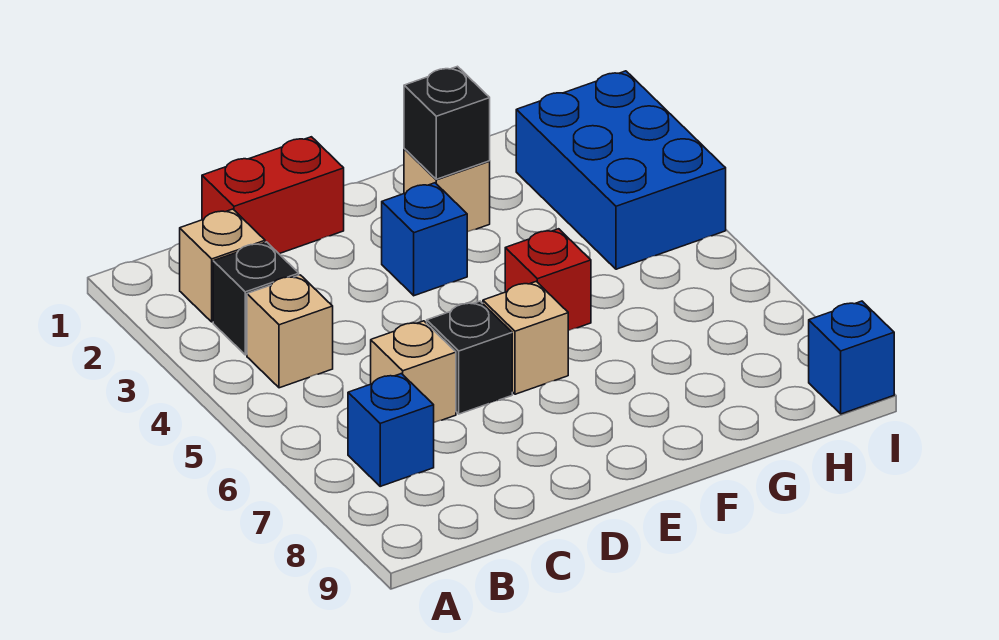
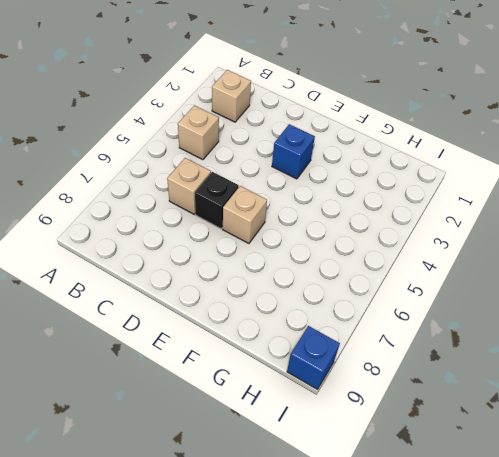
none -> black brick B3 level 1
none -> blue brick B7 level 1
none -> red brick C1:D1 level 1

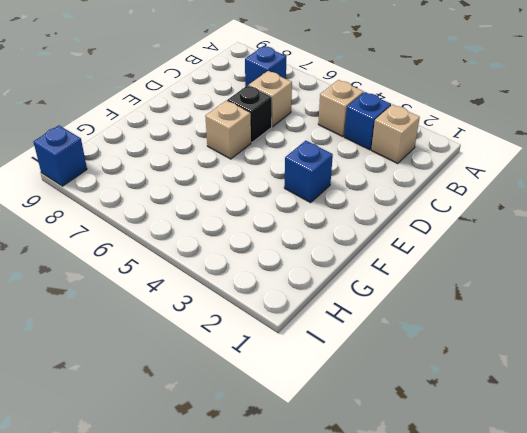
blue brick B3 level 1 -> black brick B3 level 1
none -> red brick C1:D1 level 1
none -> tan brick F2 level 1
none -> red brick F5 level 1

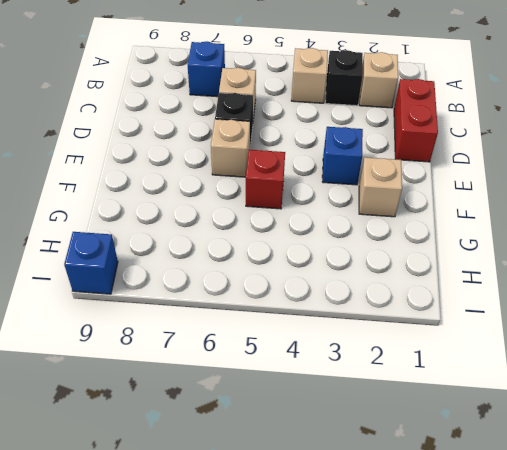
none -> blue brick H2:I4 level 1
none -> black brick F2 level 2

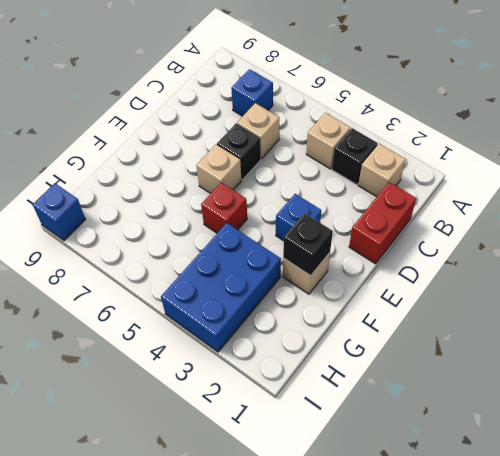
blue brick G3:I4 level 1 -> blue brick H2:I4 level 1

